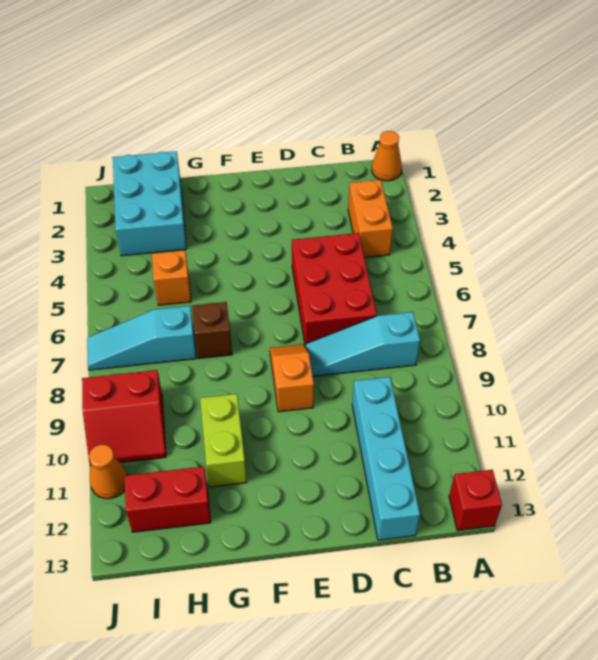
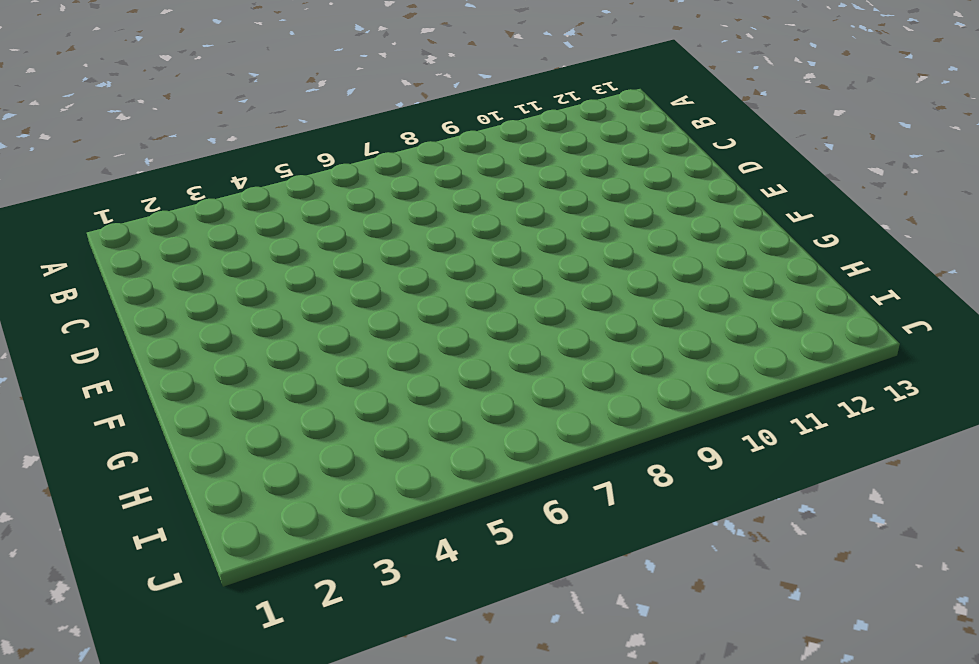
none -> orange cone A1 level 1
none -> red brick A13 level 1
none -> orange brick B3:B4 level 1

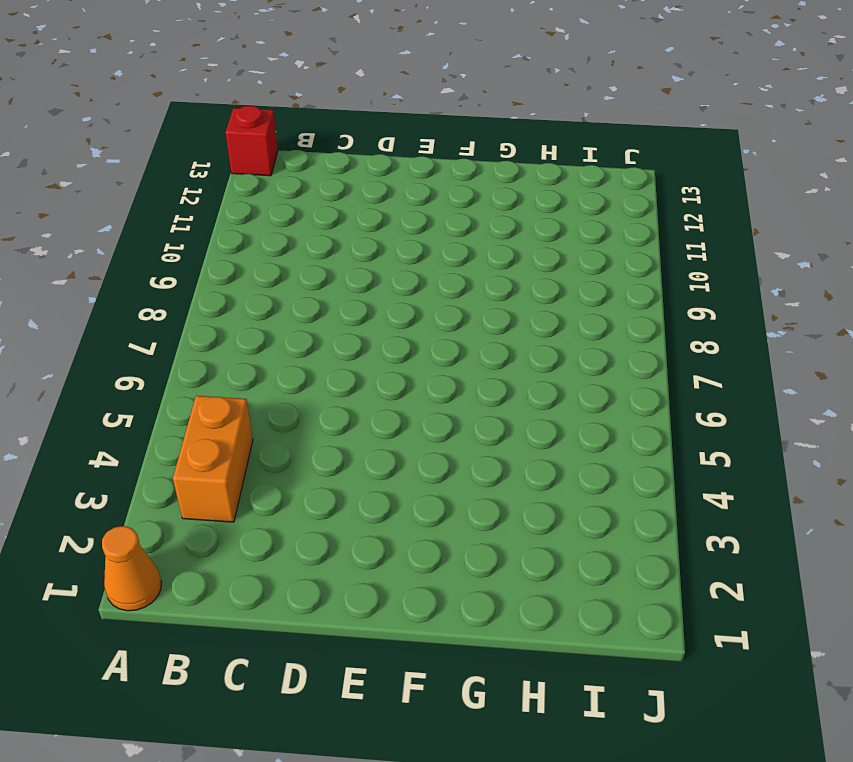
none -> cyan slope B8:D8 level 1 top B
none -> red brick C5:D7 level 1
none -> cyan brick C10:C13 level 1

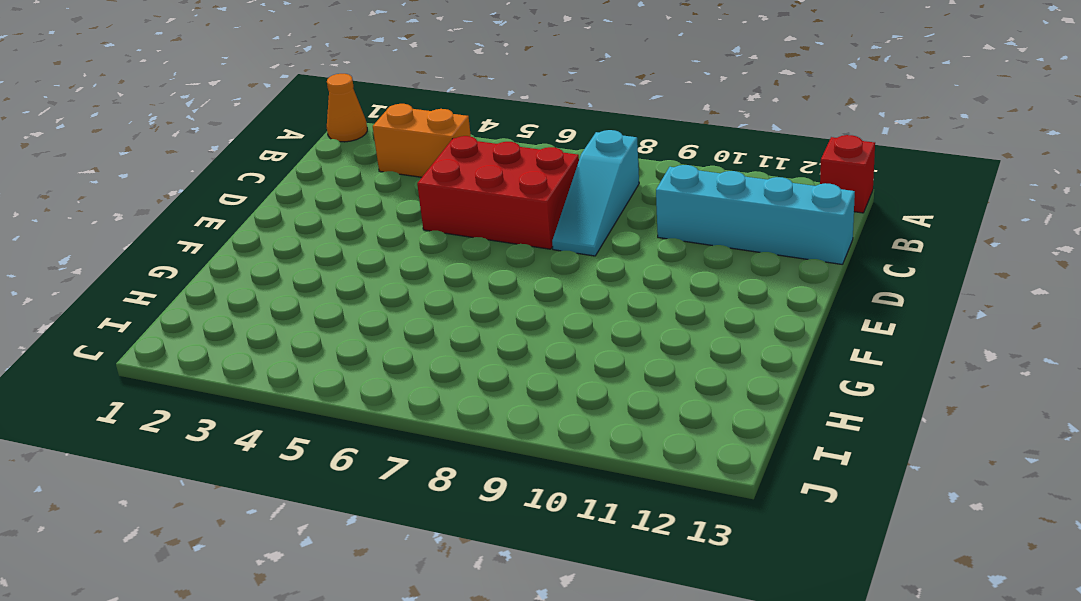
none -> orange slope E8:E9 level 1 top 9
none -> brown brick G7 level 1
none -> lime brick G10:G11 level 1

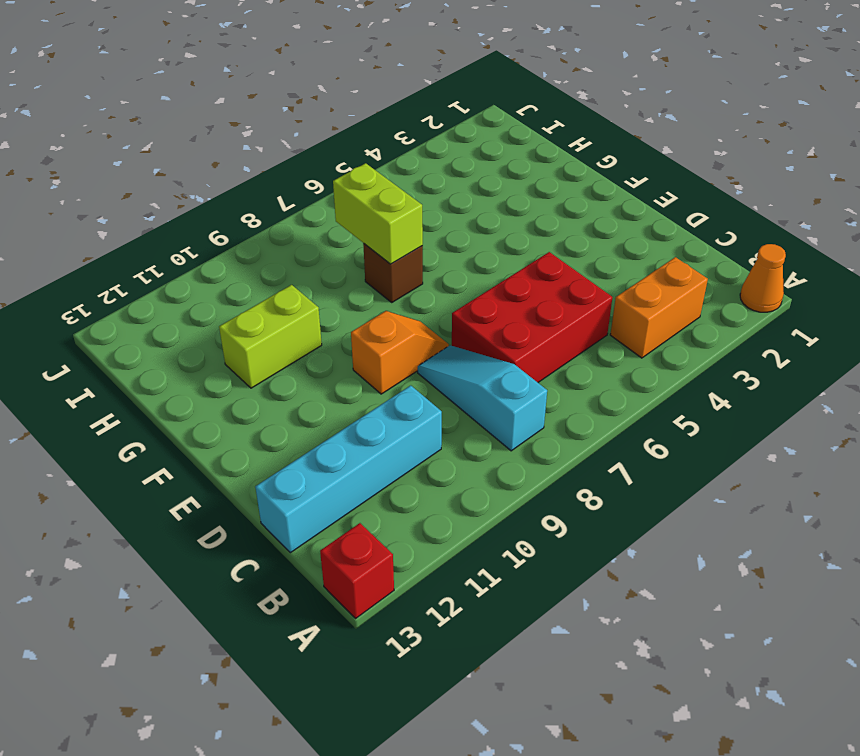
lime brick G7:H7 level 2 -> none
none -> cyan brick H1:I3 level 1
none -> orange brick H5 level 1
none -> cyan slope H7:J7 level 1 top H

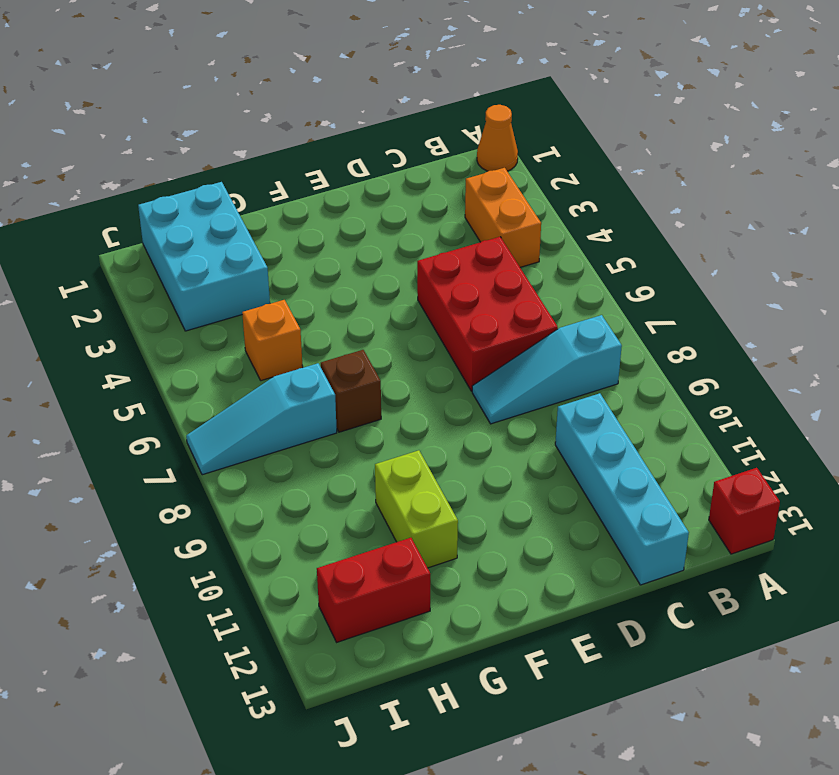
none -> orange slope E8:E9 level 1 top 9
none -> red slope I9:J10 level 1 top 9
none -> orange cone J11 level 1

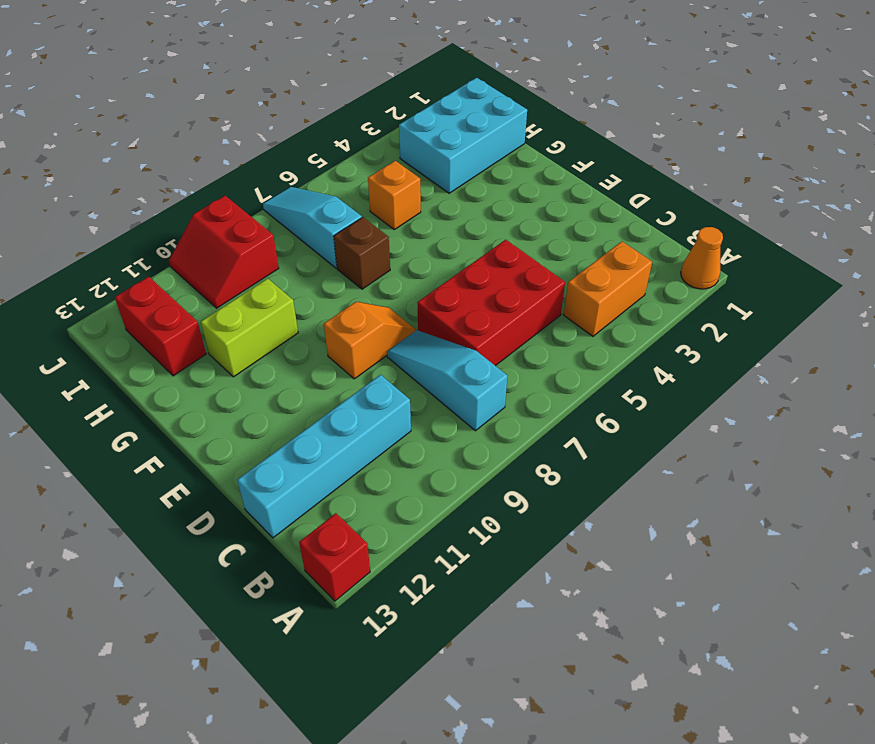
none -> orange cone J11 level 1

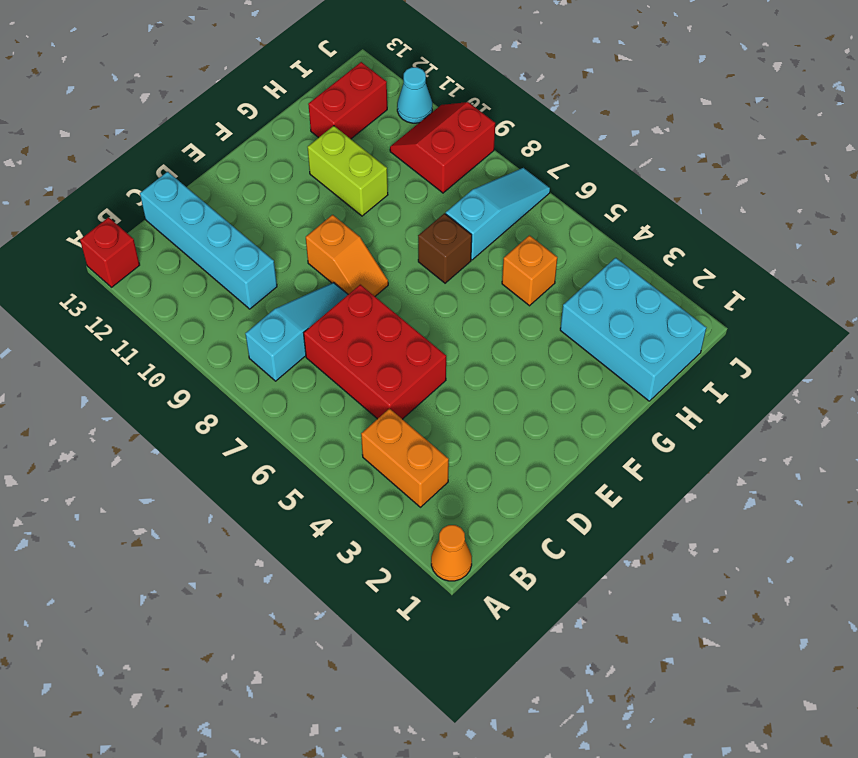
cyan cone J11 level 1 -> orange cone J11 level 1

